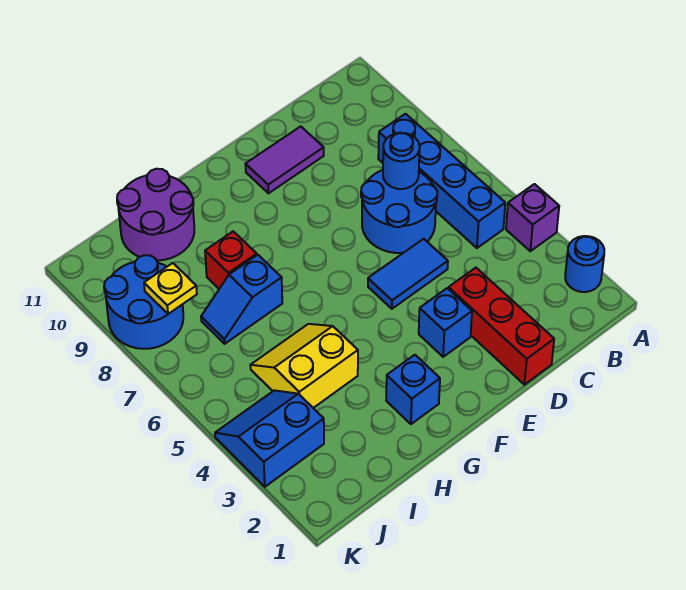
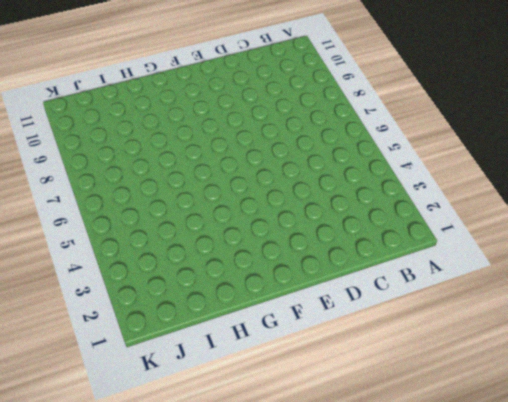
none -> blue round brick A2 level 1
none -> purple brick A4 level 1
none -> blue brick B5:B8 level 1

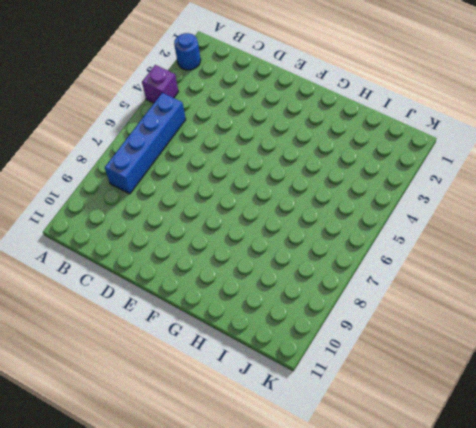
none -> blue round brick C6:D7 level 1
none -> red brick D1:D3 level 1
none -> blue tile D5:E5 level 1

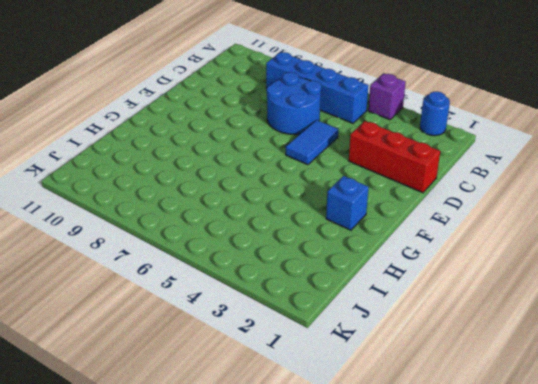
none -> purple tile D10:E10 level 1
none -> blue brick E3 level 1
none -> yellow slope H4:I5 level 1 top 4

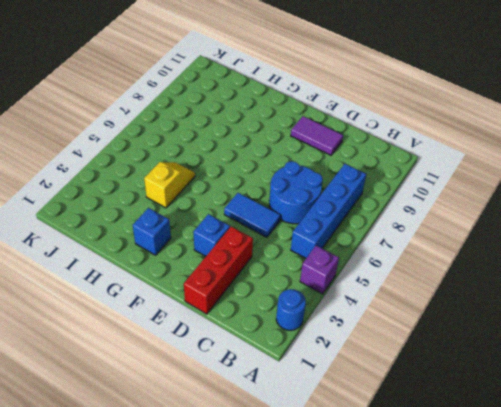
yellow slope H4:H5 level 1 top 4 -> yellow slope H4:I5 level 1 top 4
none -> blue slope H7:I7 level 1 top H
none -> red brick H8 level 1
none -> purple round brick H10:I11 level 1

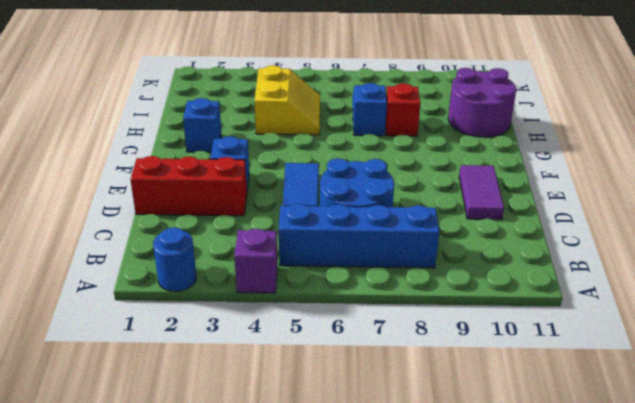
none -> blue slope J3:K4 level 1 top 3
none -> blue round brick J8:K9 level 1
none -> blue round brick C7 level 2

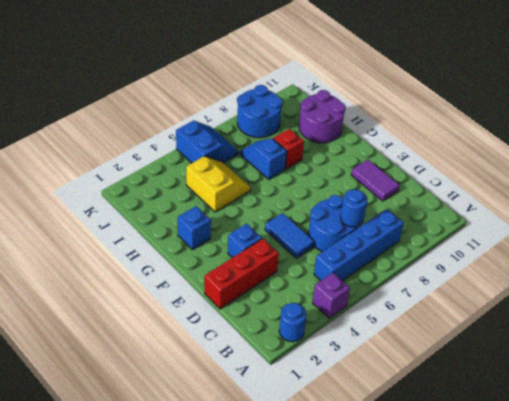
blue slope J5:K6 level 1 top 5 -> blue slope J3:K4 level 1 top 3
none -> yellow plate J8 level 2

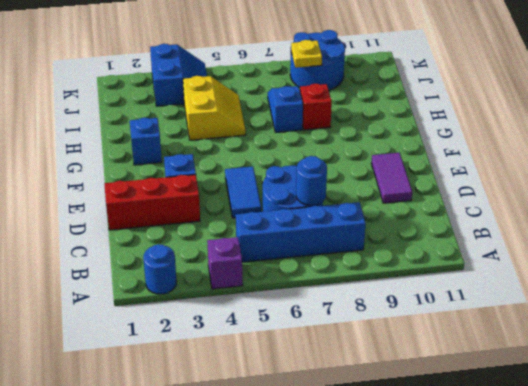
none -> purple round brick H10:I11 level 1

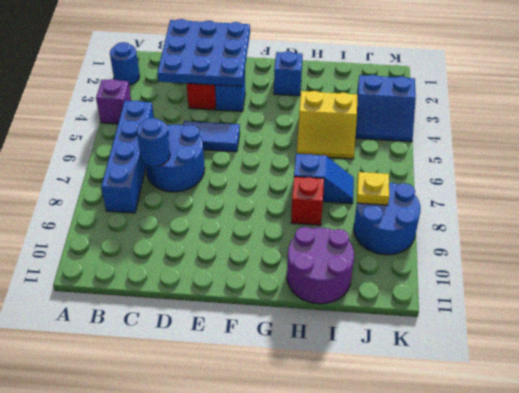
blue plate C1:E3 level 2 -> none
none -> purple tile D10:E10 level 1

